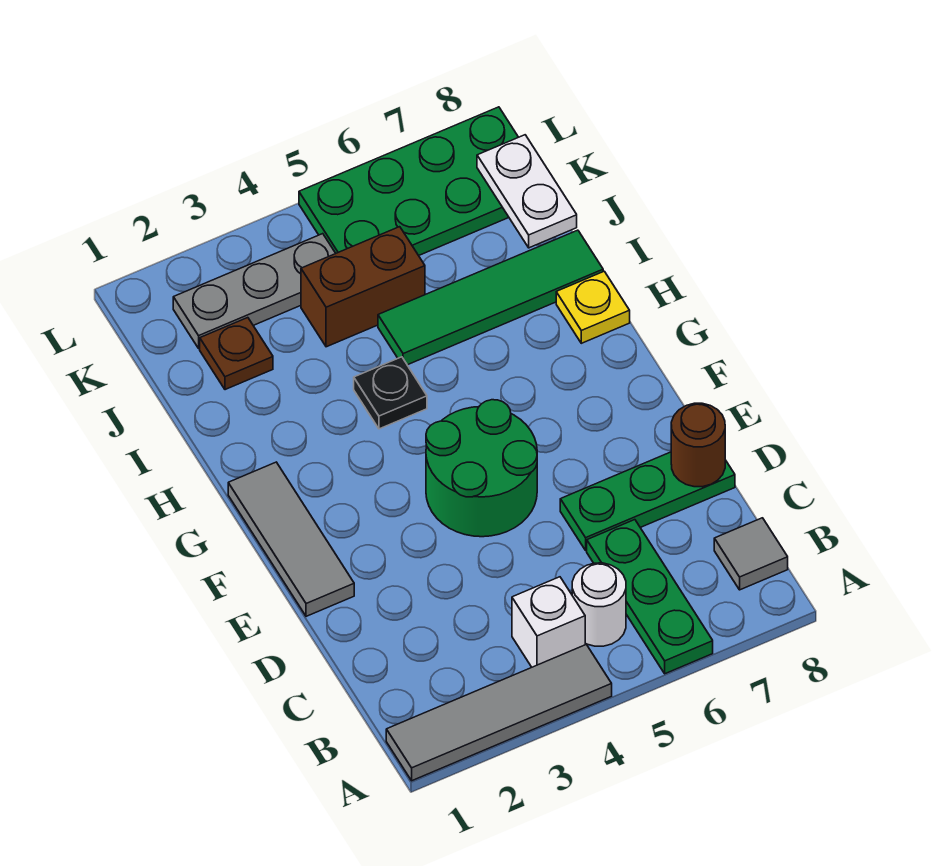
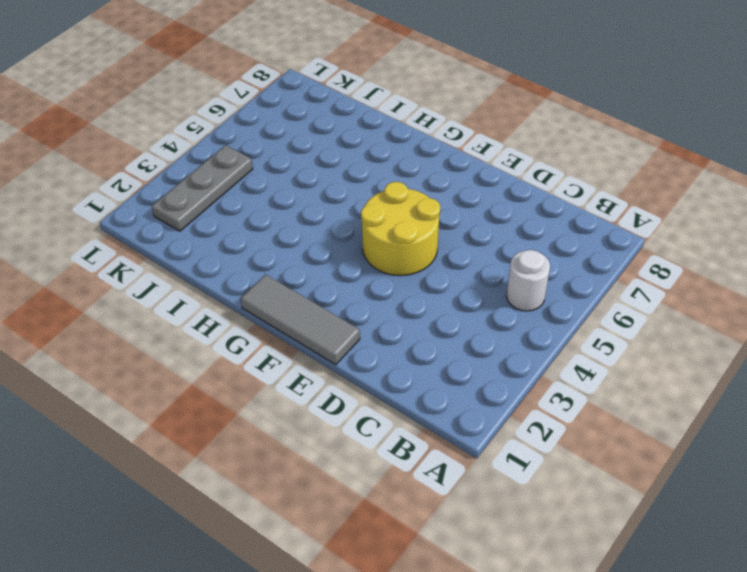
yellow round brick E4:F5 level 1 -> green round brick E4:F5 level 1
none -> grey tile A1:A4 level 1
none -> green plate A6:C6 level 1
none -> white brick B4 level 1

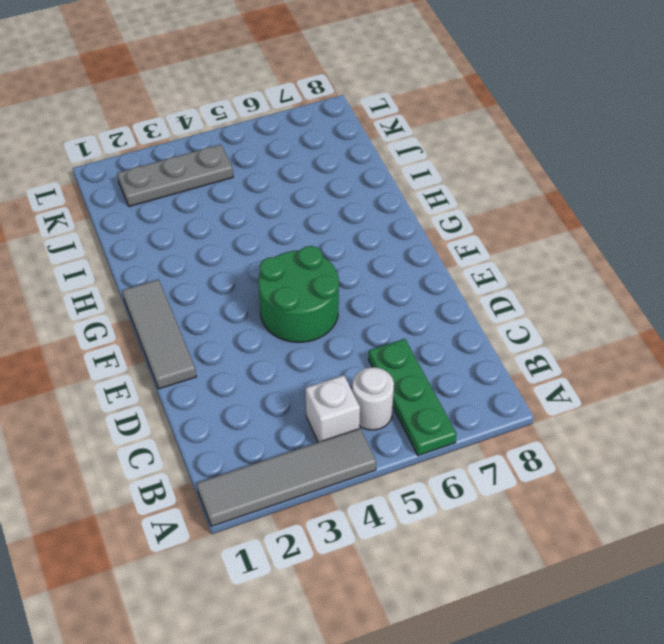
none -> grey tile B8 level 1
none -> green plate D6:D8 level 1
none -> black plate H4 level 1

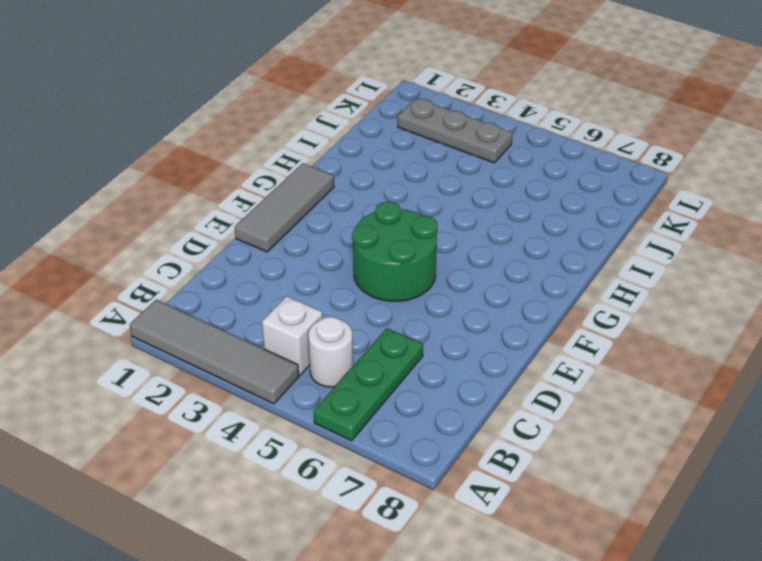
none -> grey tile B8 level 1
none -> green plate D6:D8 level 1
none -> black plate H4 level 1

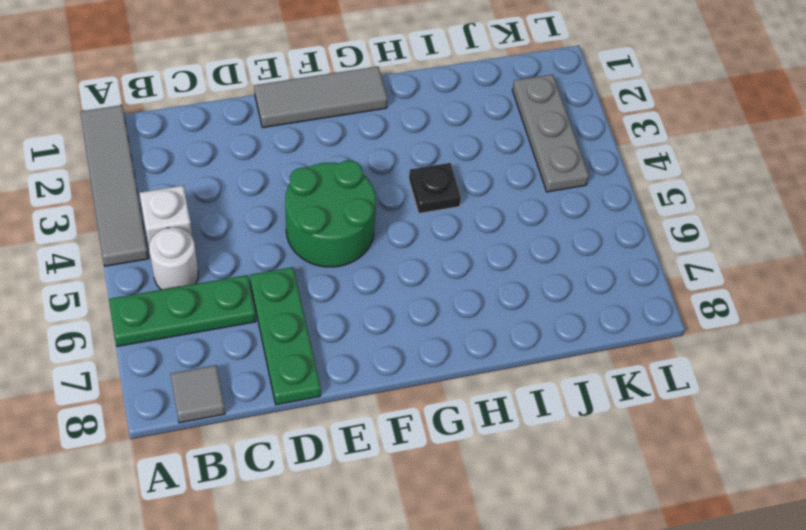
none -> yellow plate H8 level 1
none -> green tile I5:I8 level 1
none -> brown plate J2 level 1

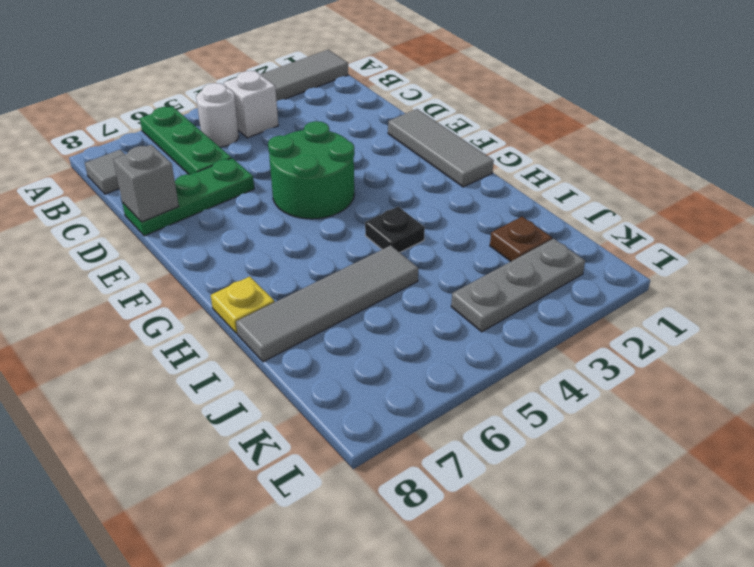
grey brick D8 level 2 -> brown round brick D8 level 2
grey tile I5:I8 level 1 -> green tile I5:I8 level 1
none -> brown brick J4:J5 level 1
none -> green plate K5:L8 level 1
none -> white plate J8:K8 level 2

